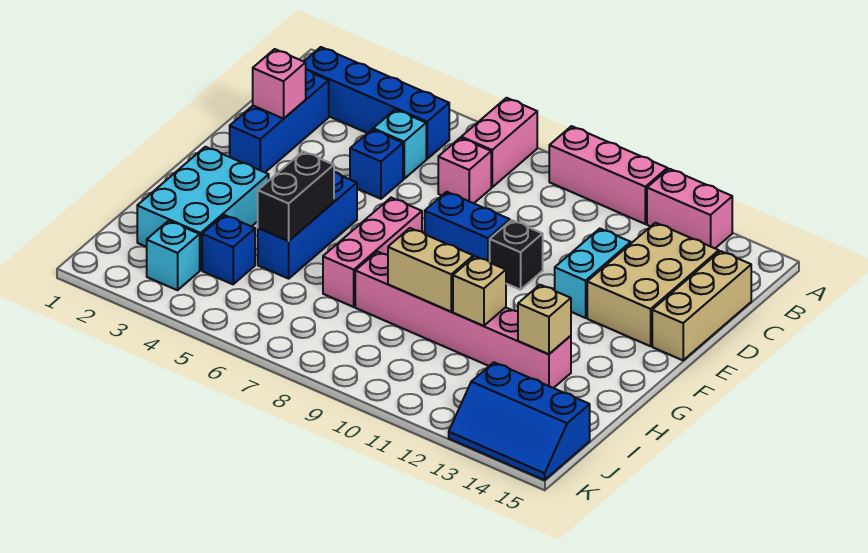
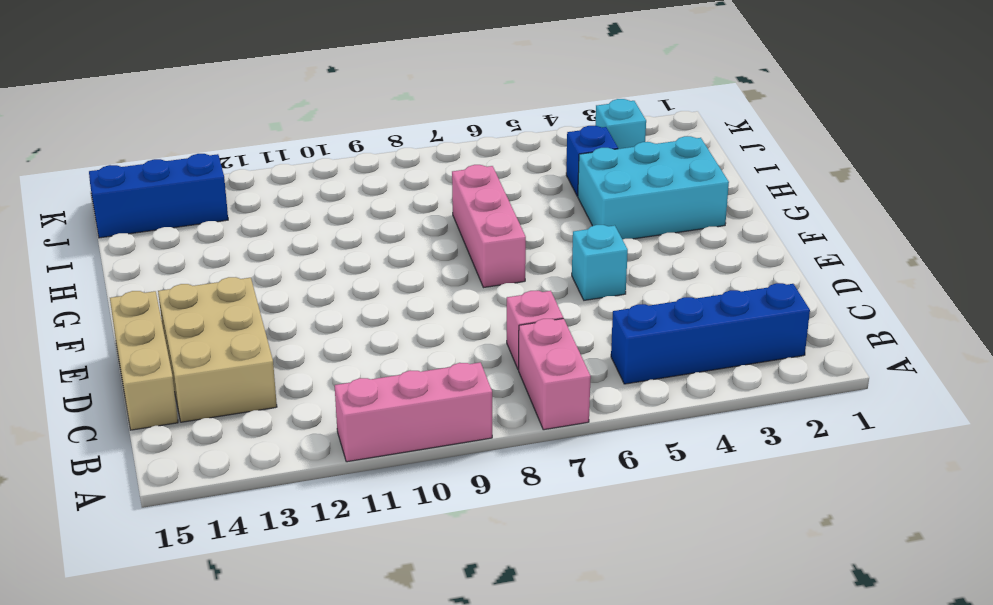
cyan brick E5 level 1 -> cyan brick C5 level 1
cyan brick G2:H4 level 1 -> cyan brick G2:I3 level 1
none -> pink brick A12:A13 level 1
none -> blue brick C2:E2 level 1
none -> blue brick D5 level 1

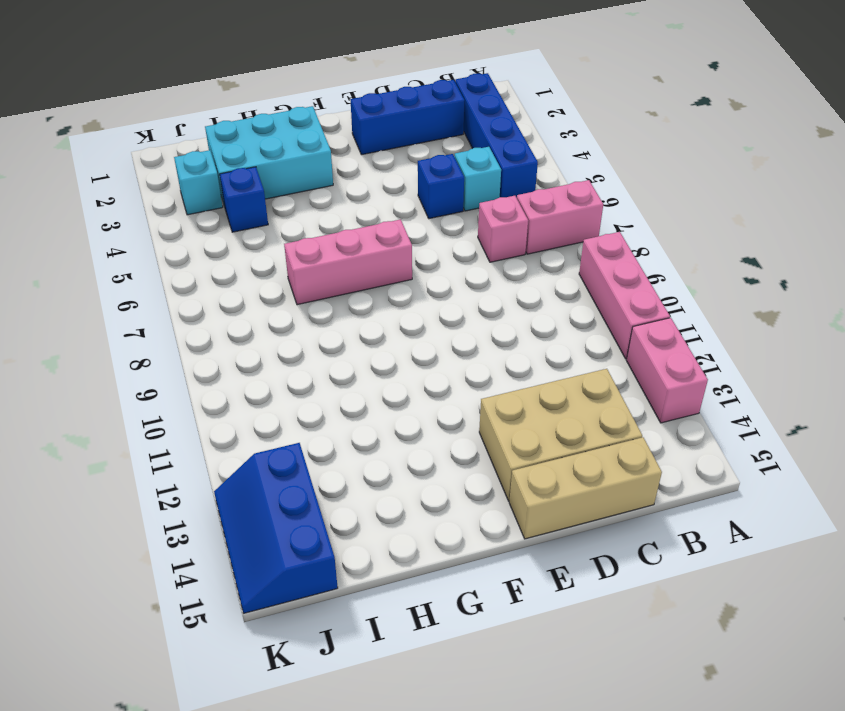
none -> cyan brick D12:E12 level 1
none -> blue brick E8:E9 level 1
none -> black brick E10 level 1

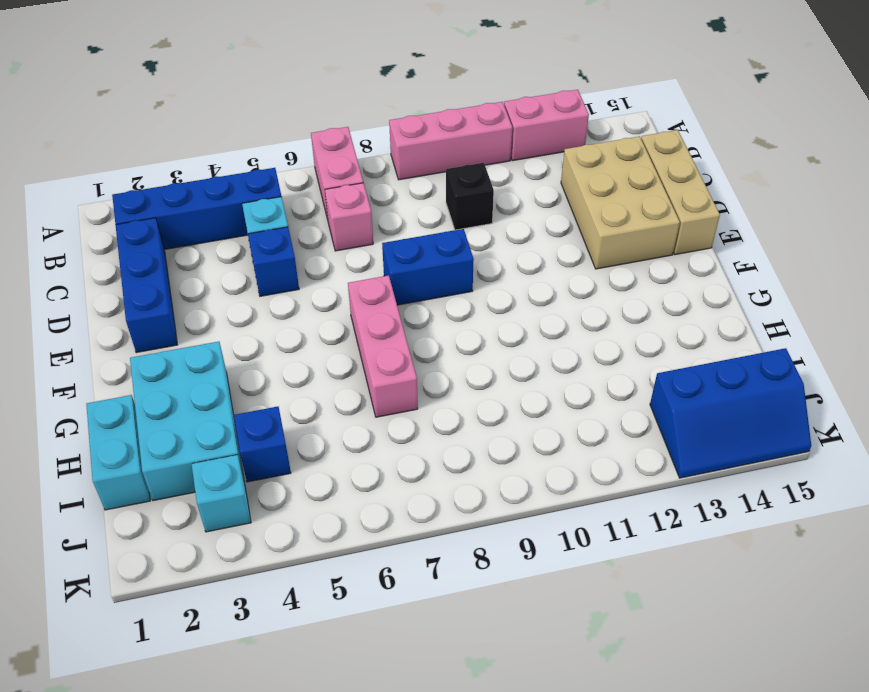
black brick C10 level 1 -> black brick E10 level 1
cyan brick H1:I1 level 1 -> cyan brick D12:E12 level 1
none -> blue brick F5:H5 level 1
none -> pink brick H8:H13 level 1
none -> pink brick D2 level 2

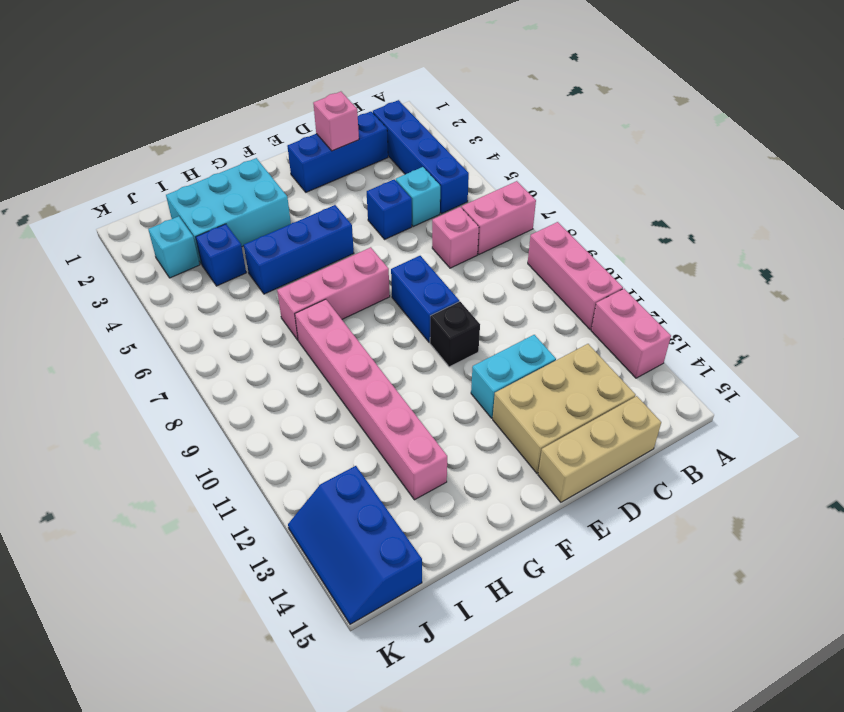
none -> black brick G5:H5 level 2
none -> tan brick H9:H10 level 2
none -> tan brick H11 level 2

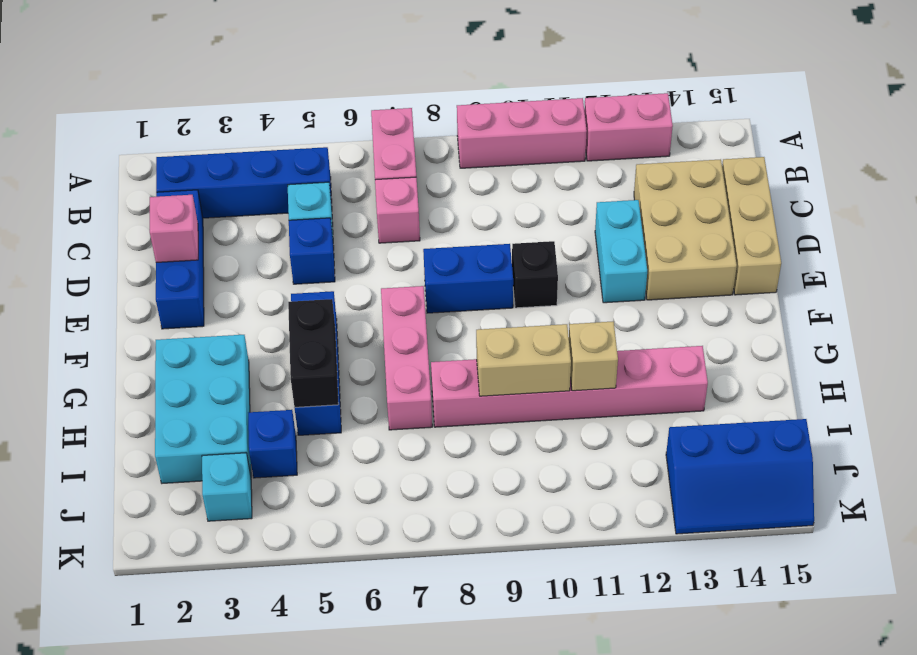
none -> tan brick H13 level 2

